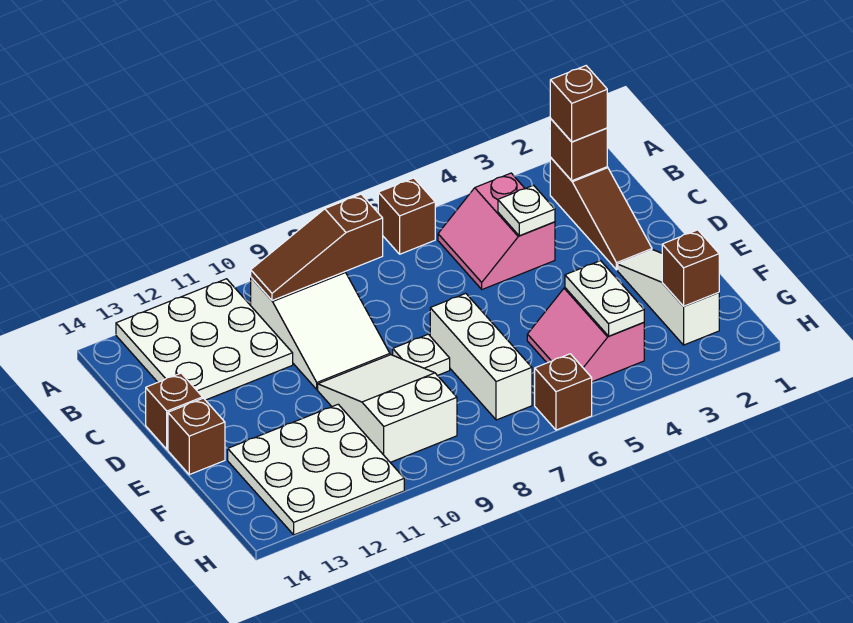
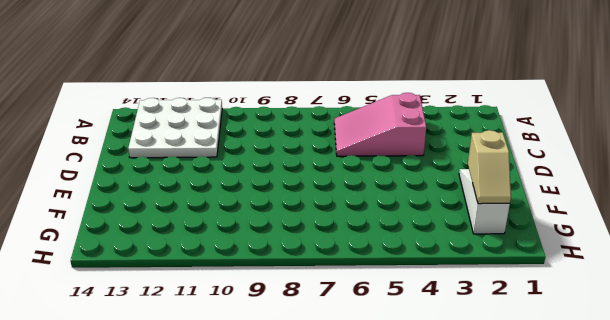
pink slope B4:C6 level 1 top 4 -> pink slope B4:C5 level 1 top 4
tan slope F2:G2 level 2 top F -> brown brick G2 level 2
none -> brown brick A6 level 1
none -> brown slope B2:D2 level 1 top B
none -> white slope B9:D10 level 1 top B

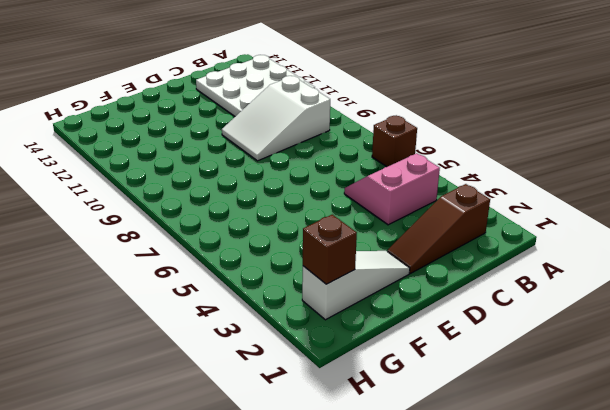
none -> brown brick D14 level 1
none -> white brick E7:G7 level 1
none -> white plate E8 level 1

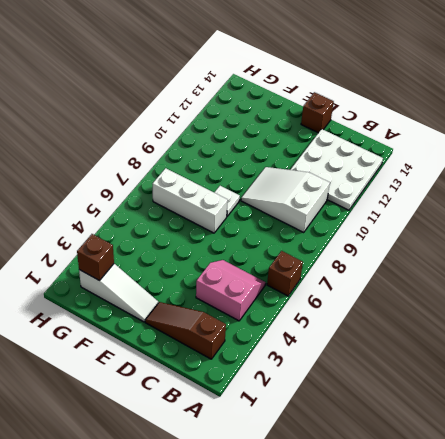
none -> white slope E9:G10 level 1 top G
none -> brown brick E14 level 1
none -> pink slope F4:G5 level 1 top 4

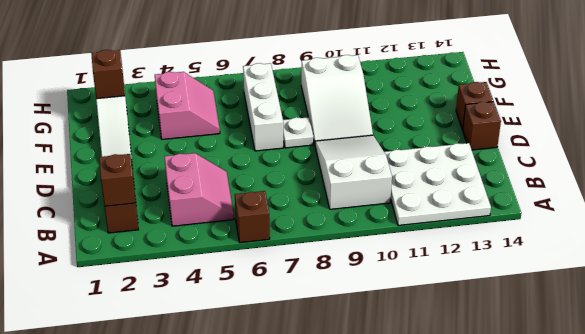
none -> white plate F11:H13 level 1
none -> brown brick H6 level 1
none -> brown slope B8:B10 level 2 top 8

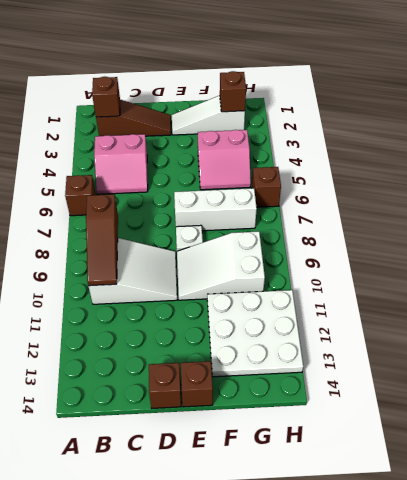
none -> white plate A11:C13 level 1
none -> white plate C4 level 2
none -> white plate F4:G4 level 2

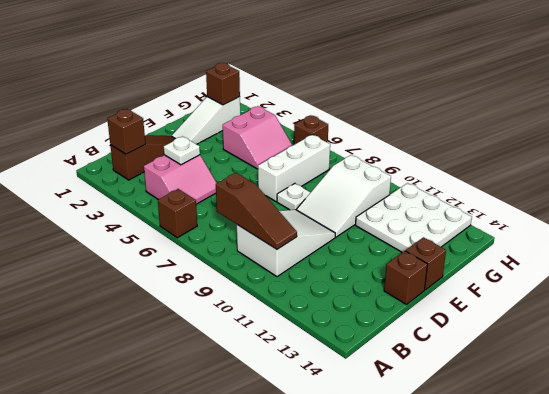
none -> white plate A11:C13 level 1
none -> white plate F4:G4 level 2
none -> brown brick B2 level 3

